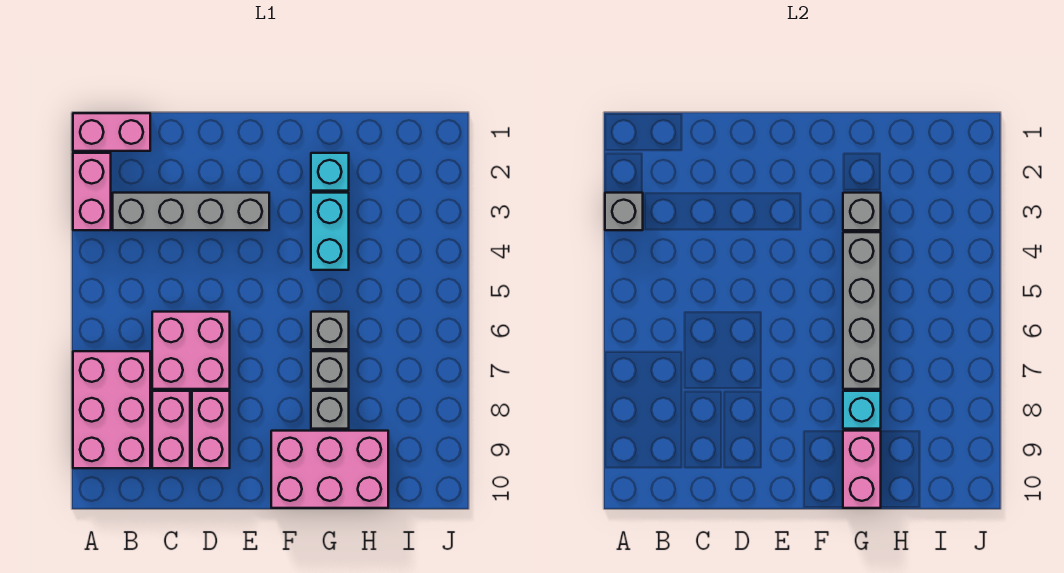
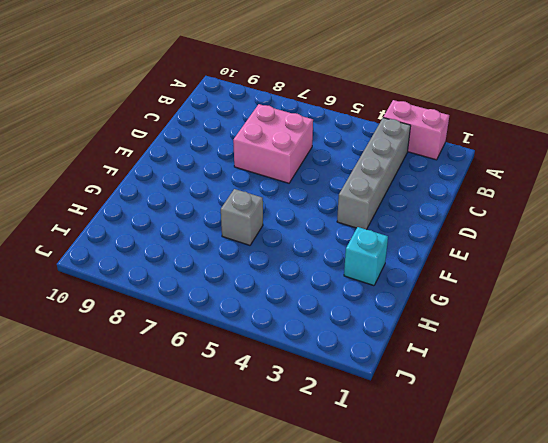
none -> pink brick A1:B1 level 1
none -> pink brick A7:B9 level 1
none -> pink brick C8:C9 level 1

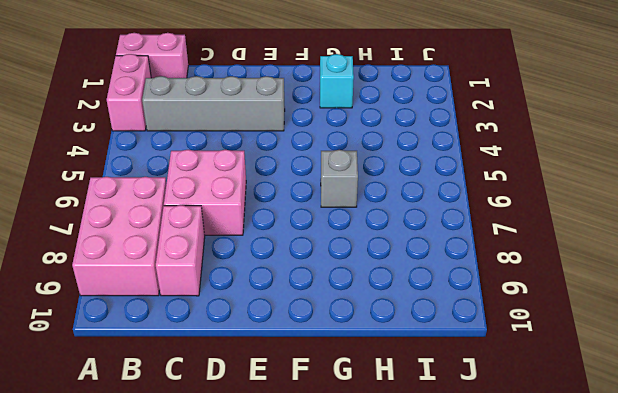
none -> pink brick D8:D9 level 1
none -> pink brick F9:H10 level 1
none -> cyan brick G3:G4 level 1

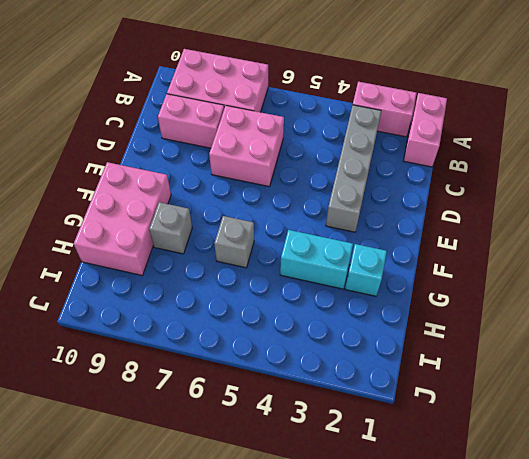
none -> pink brick D8:D9 level 1
none -> grey brick G7 level 1
none -> grey brick A3 level 2

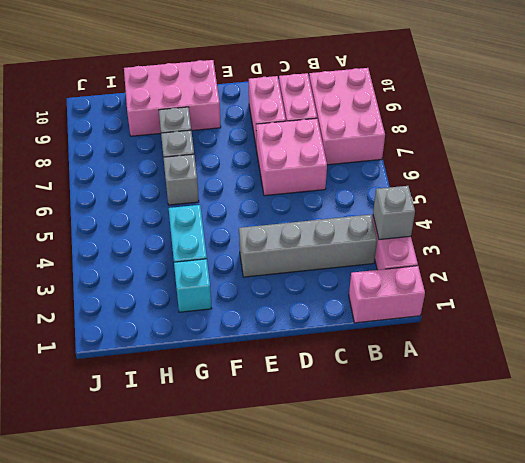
none -> grey brick G3 level 2
none -> grey brick G4:G7 level 2
none -> cyan brick G8 level 2

